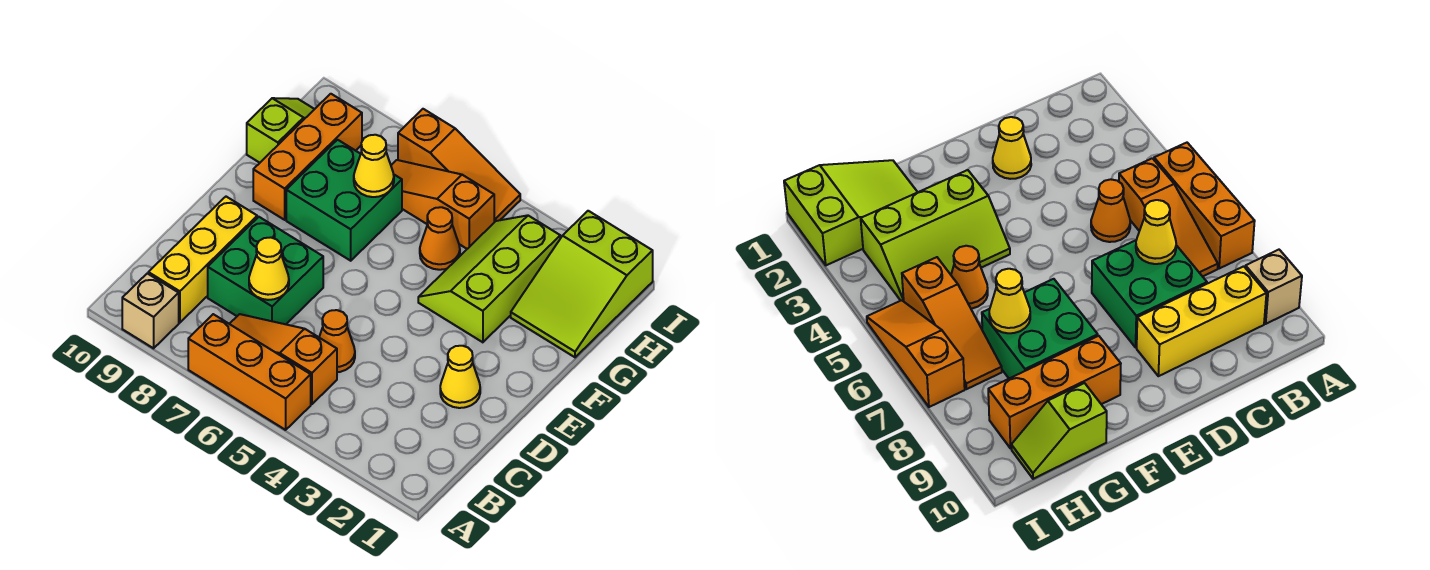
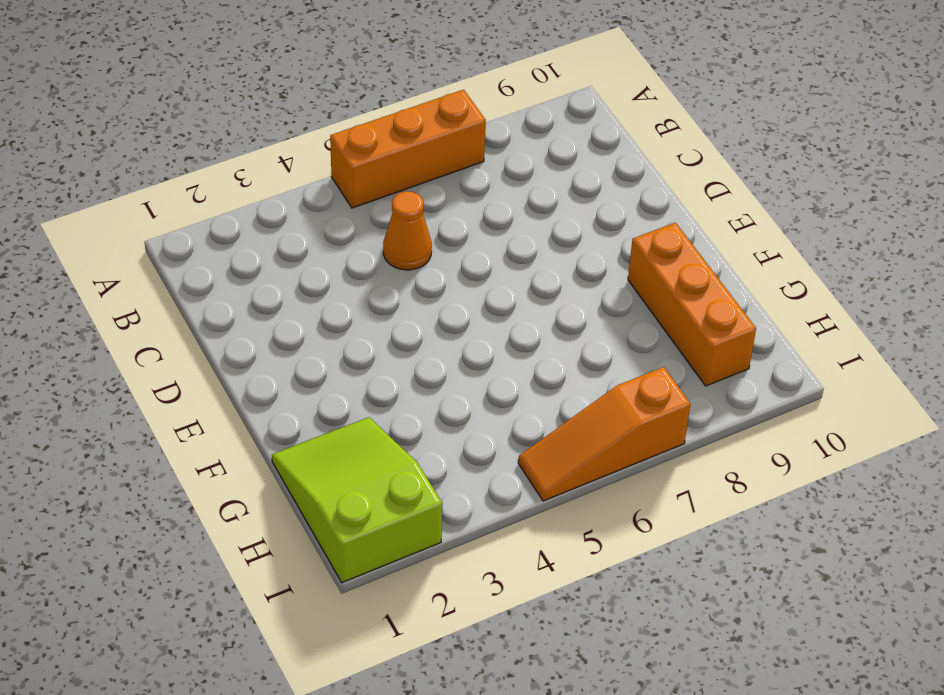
none -> tan brick A9 level 1
none -> orange slope B5:B7 level 1 top 5
none -> yellow brick B9:D9 level 1

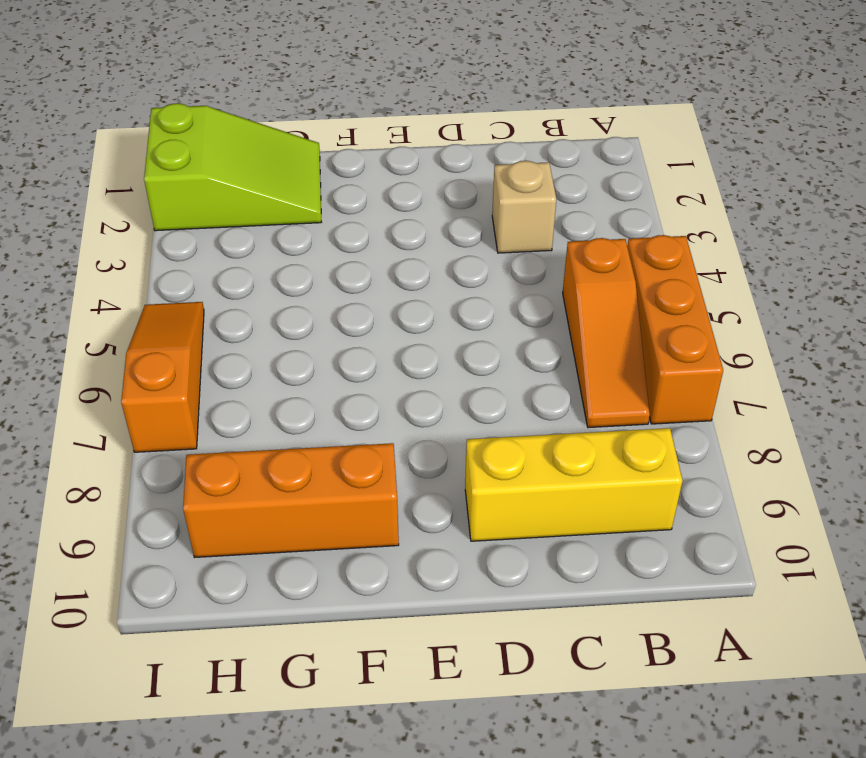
tan brick C3 level 1 -> tan brick A9 level 1
none -> orange cone C5 level 1
none -> green brick C7:D8 level 1
none -> yellow cone D2 level 1

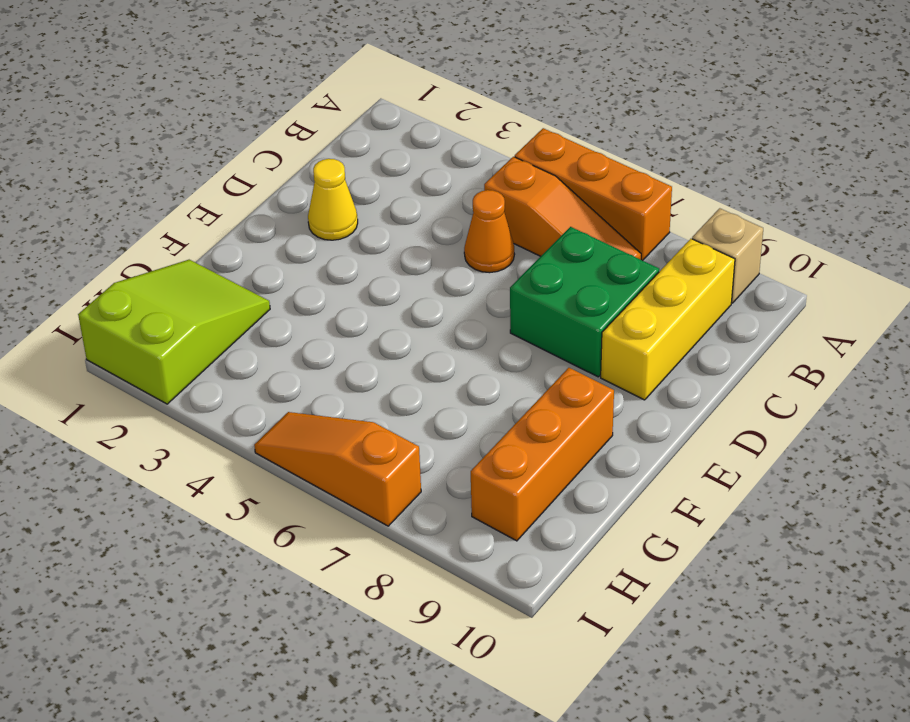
none -> lime slope F3:H4 level 1 top 3
none -> green brick F7:G8 level 1
none -> orange cone G5 level 1

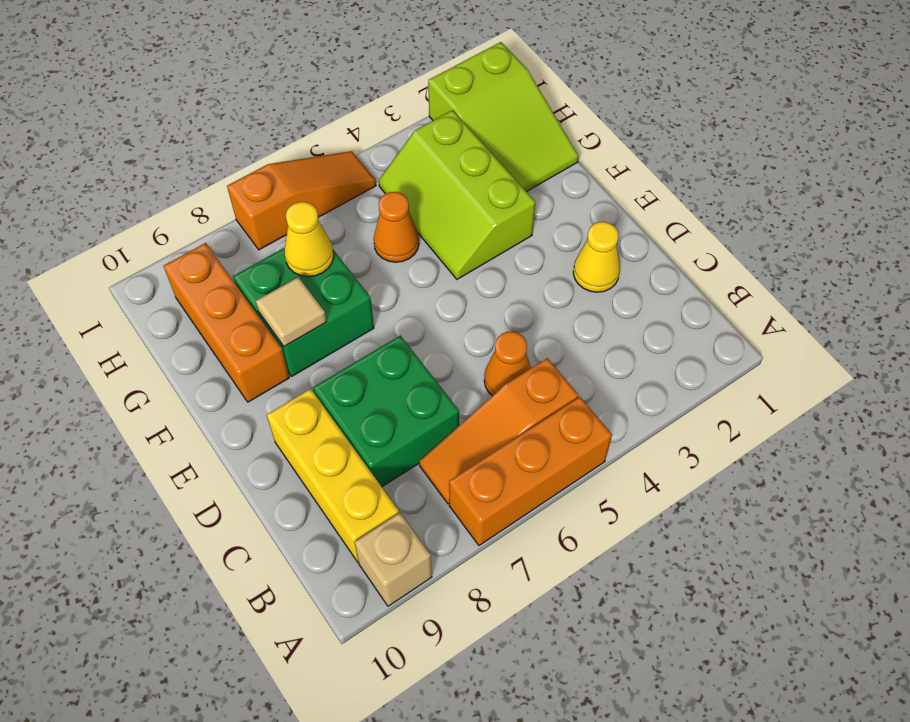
tan tile F8 level 2 -> none
none -> lime slope G10:H10 level 1 top G
none -> orange slope H5:H7 level 1 top 5
none -> yellow cone C7 level 2

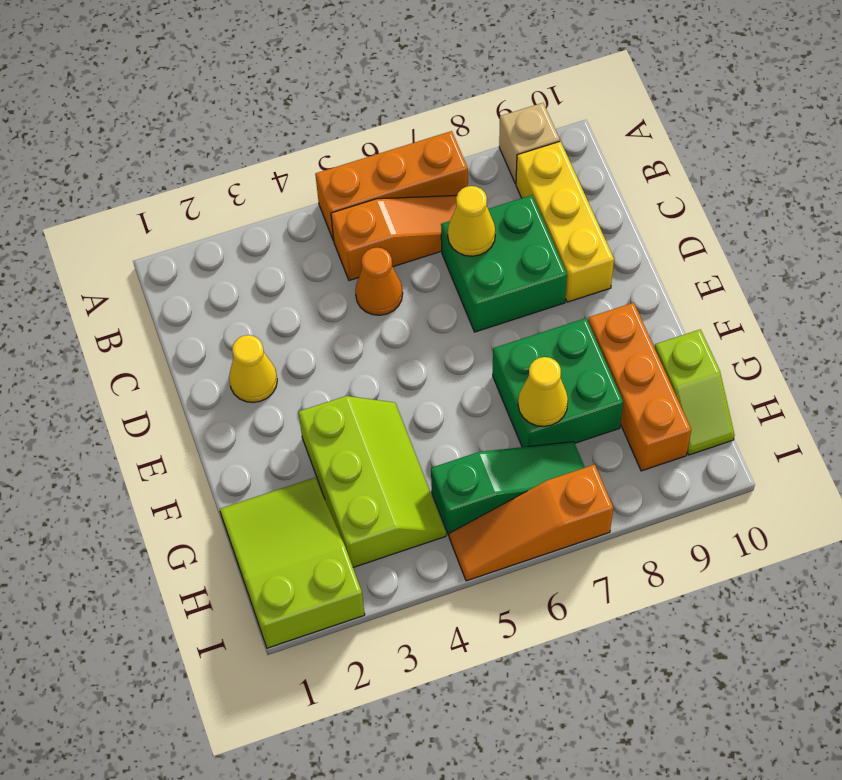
green slope H5:H7 level 1 top 5 -> orange slope H5:H7 level 1 top 5
none -> orange cone G5 level 1

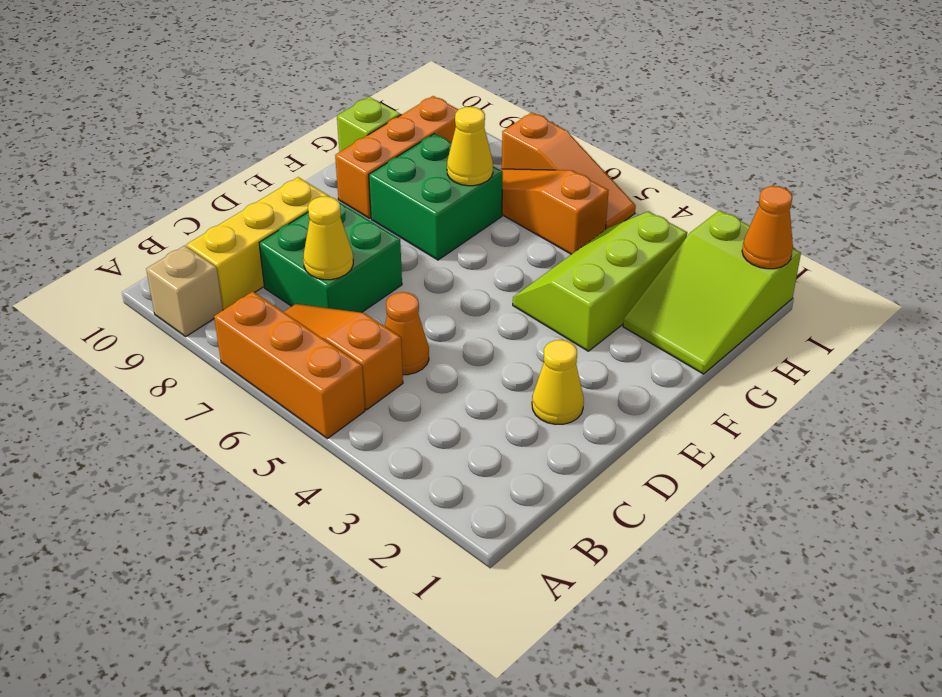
orange cone I1 level 2 -> orange cone G5 level 1

